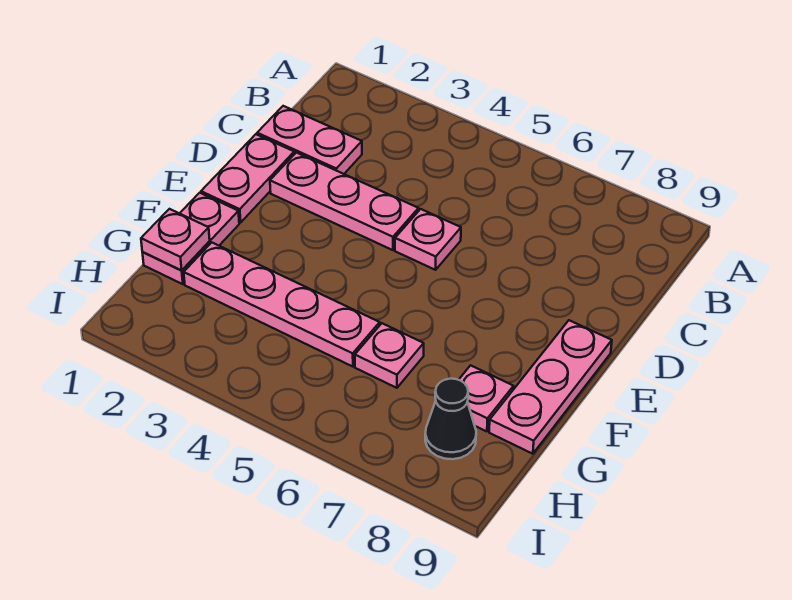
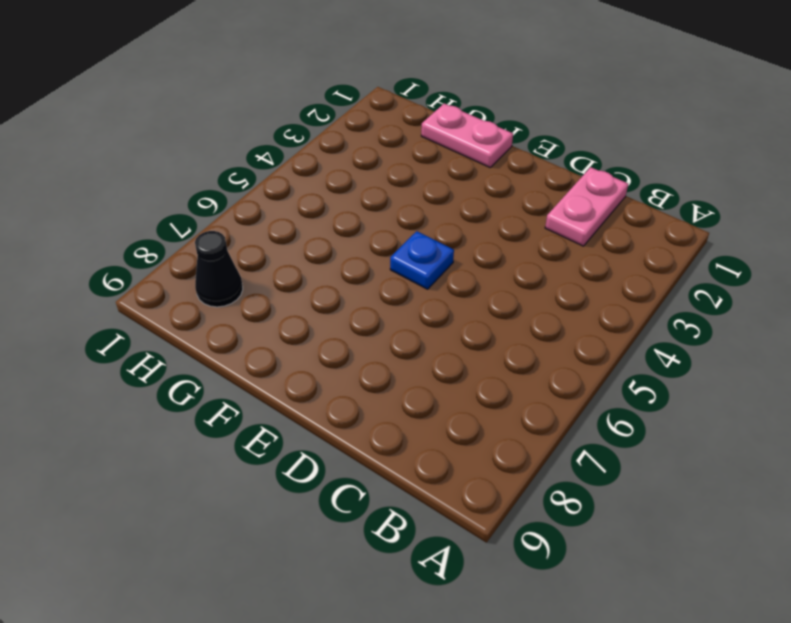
blue plate E5 level 1 -> none
none -> pink plate D1:E1 level 1
none -> pink plate D2:D4 level 1

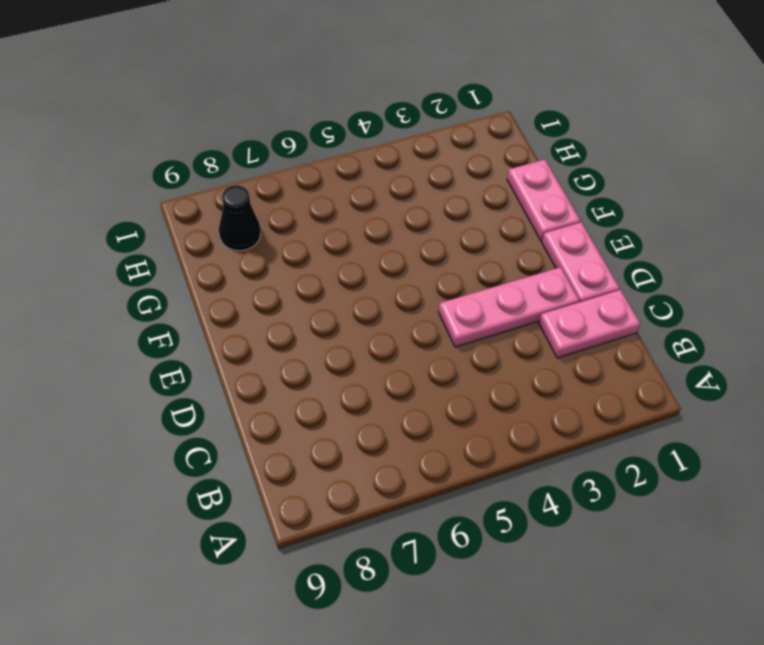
none -> pink plate D5 level 1
none -> pink plate E9:G9 level 1

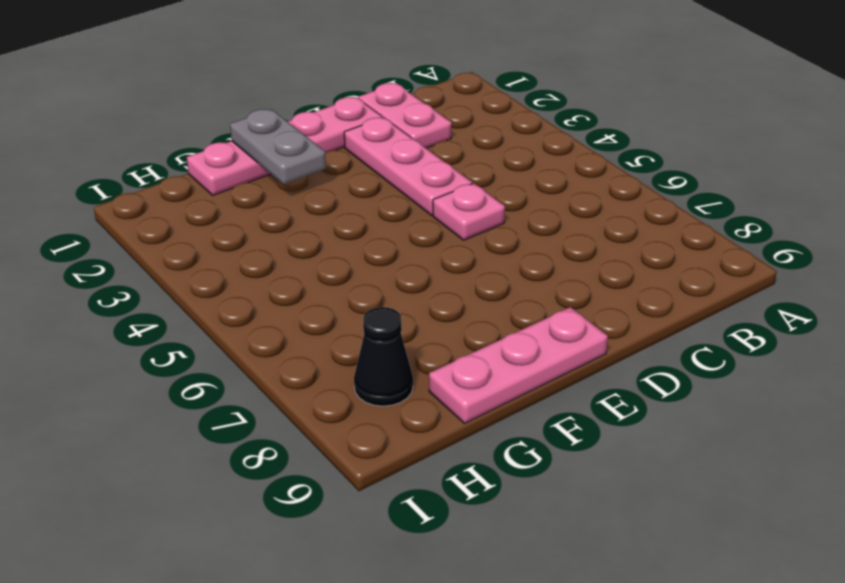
grey plate F1:F2 level 2 -> none
none -> pink plate G2:G5 level 1
none -> pink plate G6 level 1

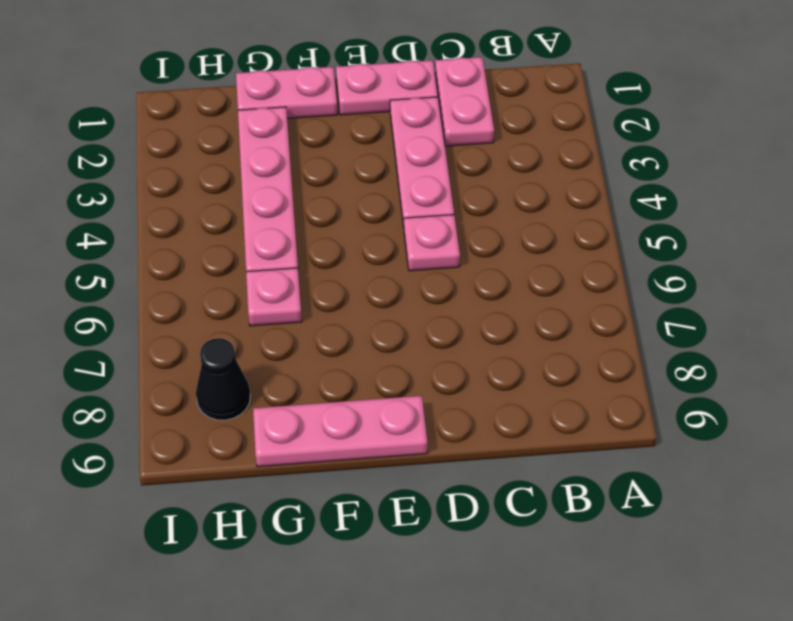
none -> pink plate G8 level 1
none -> pink plate G1 level 2

